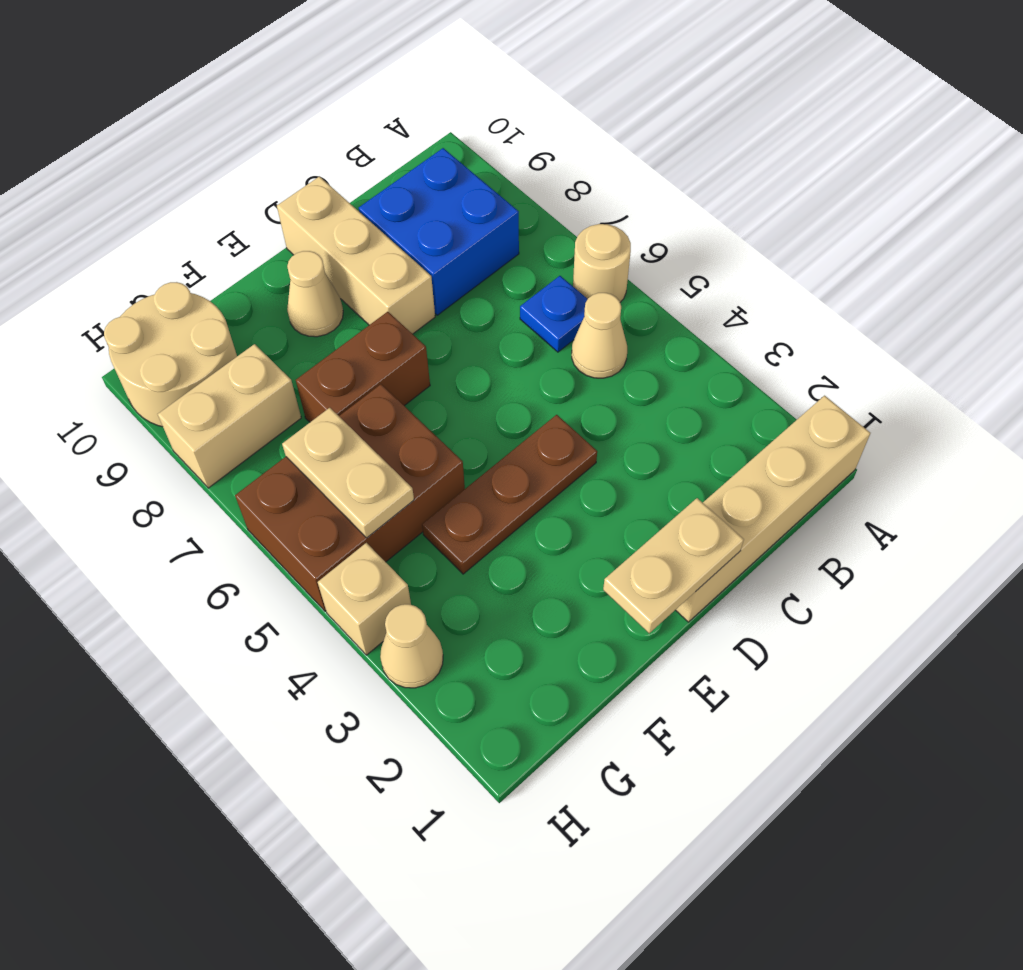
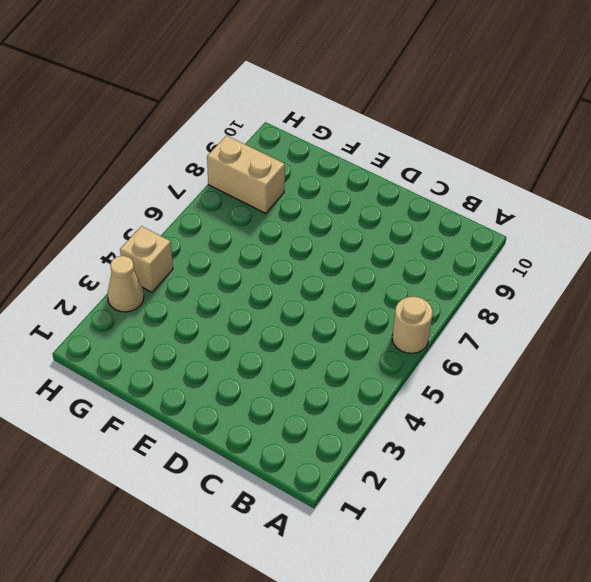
none -> tan brick A1:D1 level 1
none -> tan cone B5 level 1
none -> blue plate B6 level 1

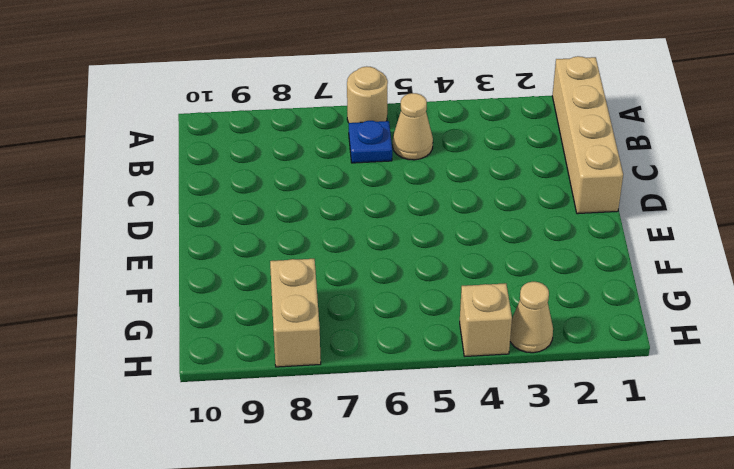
none -> blue brick B8:C9 level 1
none -> brown plate D4:F4 level 1
none -> tan brick D8:D10 level 1

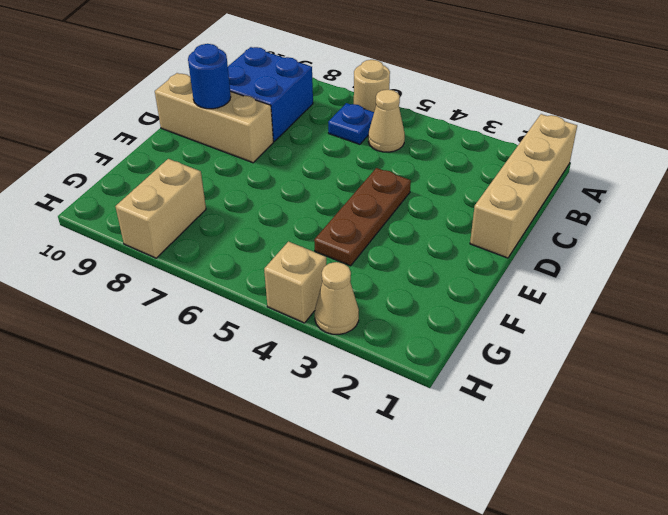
blue round brick D9 level 2 -> none
none -> brown brick E7:F7 level 1
none -> tan cone E9 level 1
none -> brown brick F5:H6 level 1

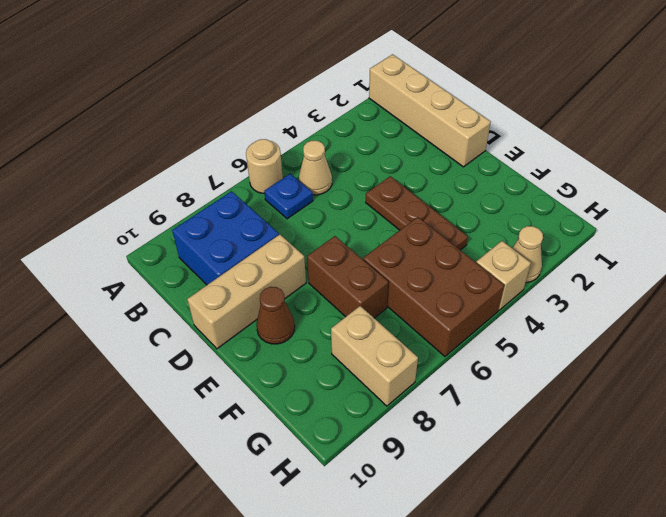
brown cone E9 level 1 -> tan cone E9 level 1
none -> tan round brick G9:H10 level 1
none -> tan plate D1:E1 level 2
none -> tan plate G5:G6 level 2

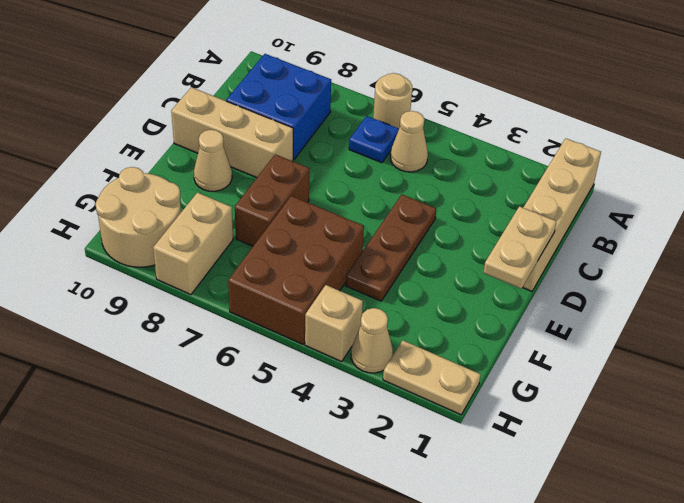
tan plate H1:H2 level 1 -> tan plate G5:G6 level 2

